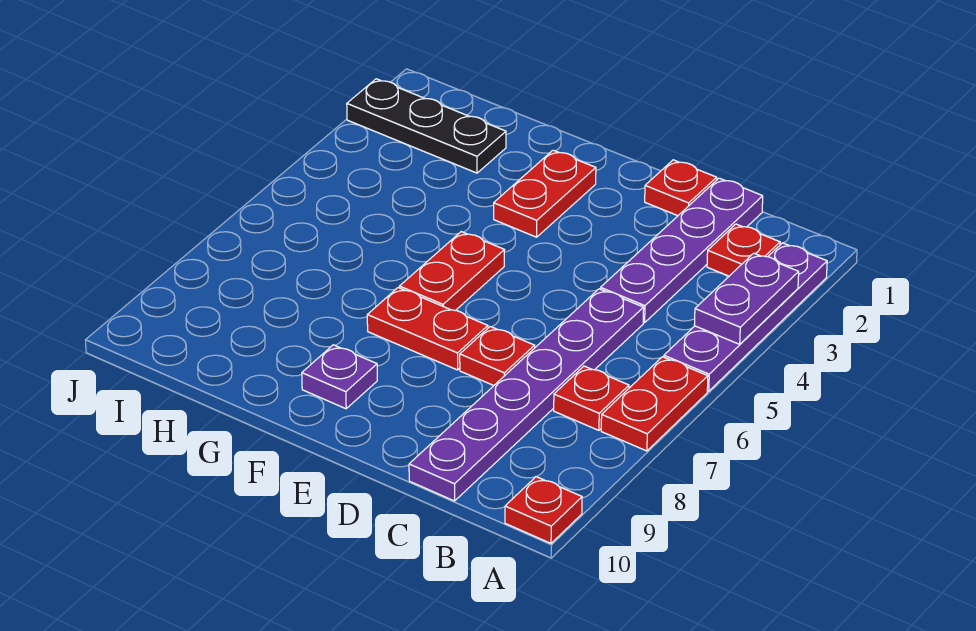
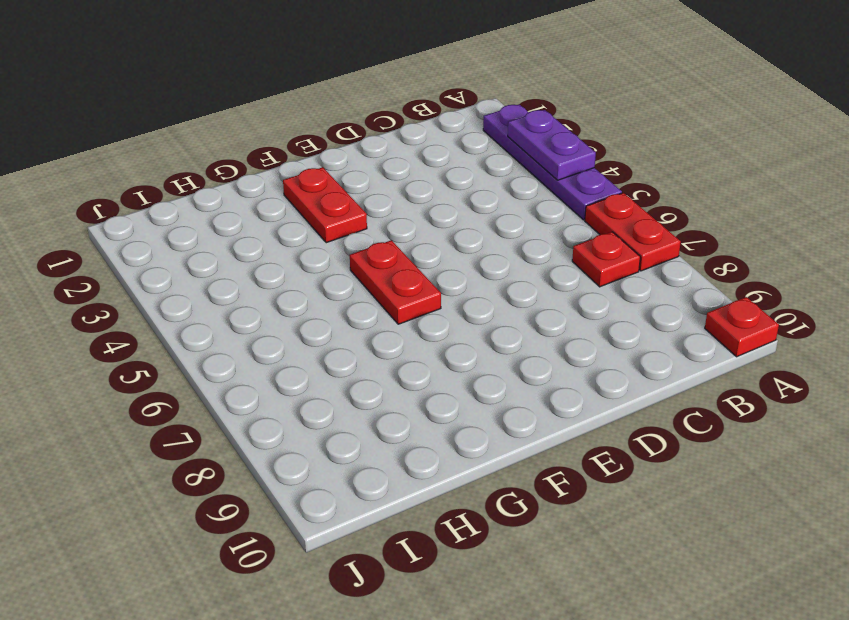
none -> red plate B2 level 1
none -> purple plate C1:C4 level 1
none -> purple plate C5:C10 level 1

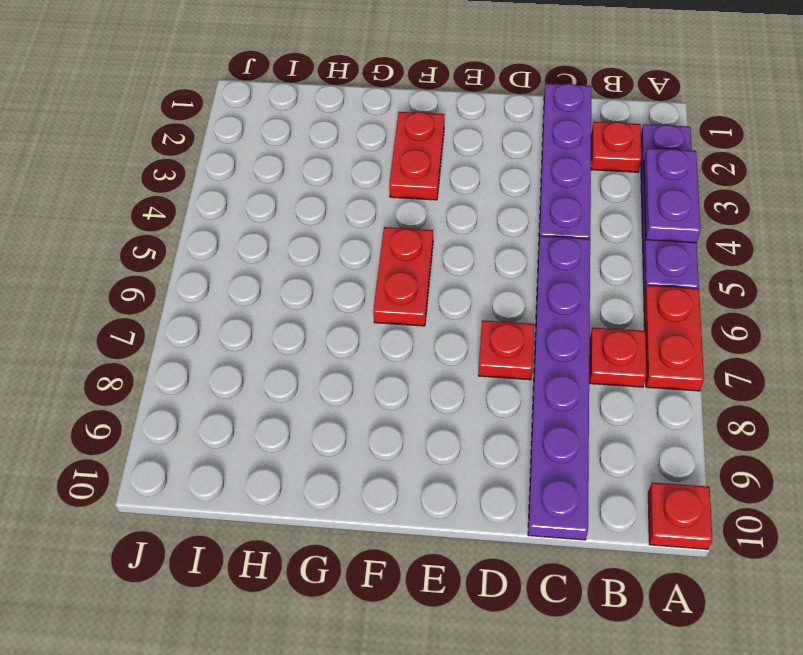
none -> red plate D1 level 1
none -> red plate E7:F7 level 1
none -> purple plate F9 level 1

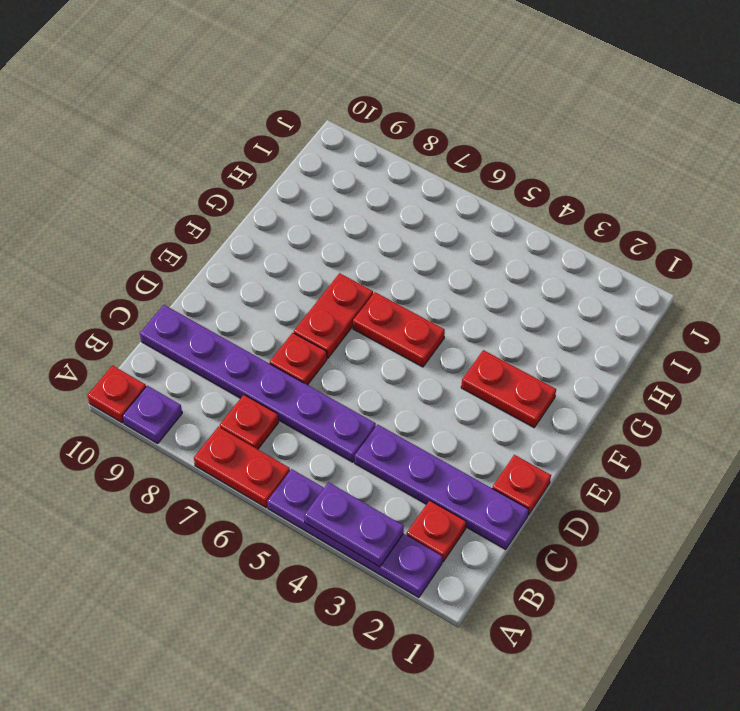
purple plate A9 level 1 -> purple plate F9 level 1
none -> black plate H2:J2 level 1

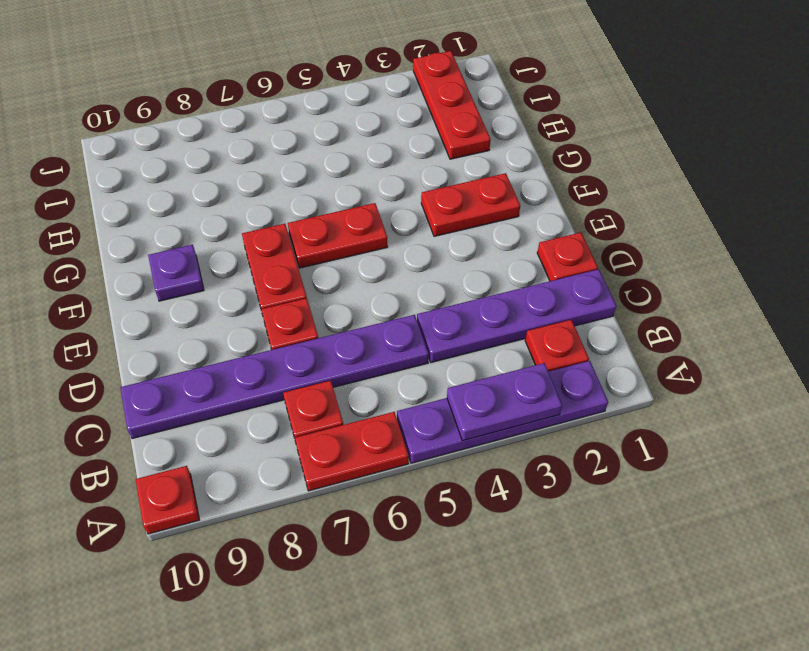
red plate H2:J2 level 1 -> black plate H2:J2 level 1

